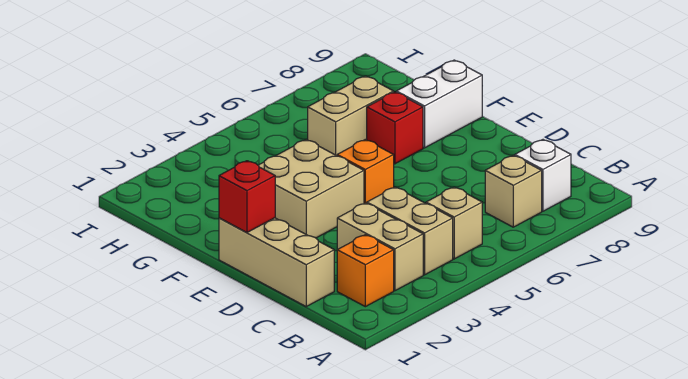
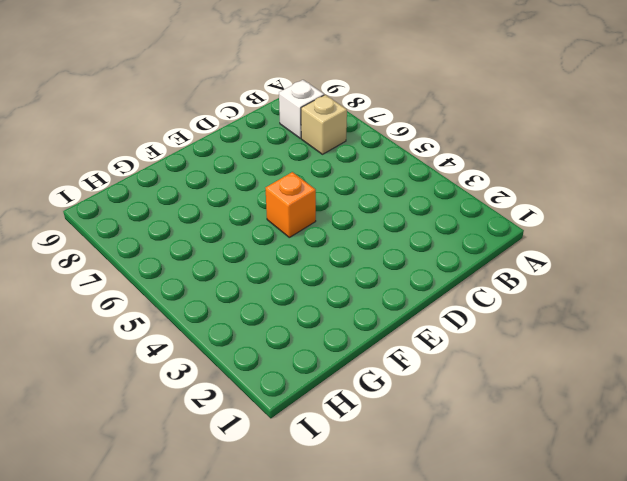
none -> orange brick B2 level 1
none -> tan brick B3:C3 level 1
none -> tan brick B4:C4 level 1

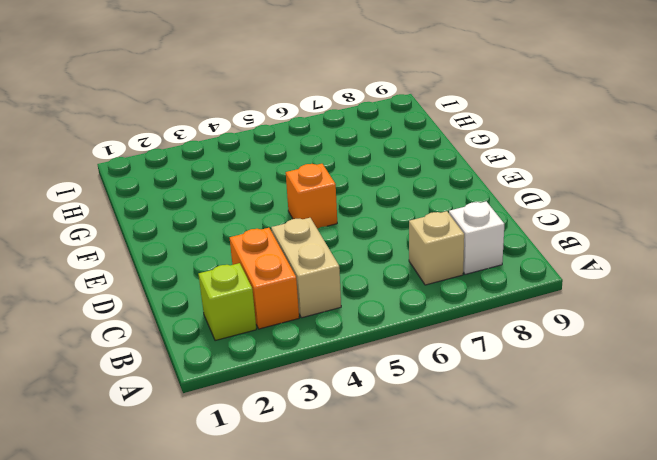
lime brick B2 level 1 -> orange brick B2 level 1
orange brick B3:C3 level 1 -> tan brick B3:C3 level 1
none -> tan brick B5 level 1
none -> tan brick C1:E1 level 1
none -> tan brick E3:F4 level 1

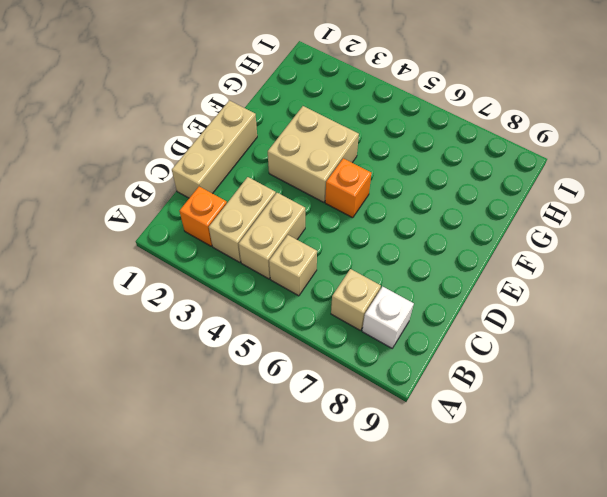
none -> red brick F7 level 1
none -> white brick F8:F9 level 1
none -> tan brick G6:G7 level 1

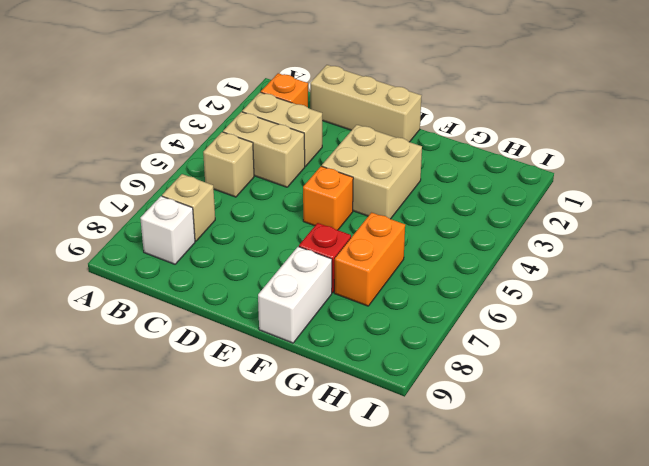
orange brick G6:G7 level 1 -> tan brick G6:G7 level 1
none -> red brick E1 level 2

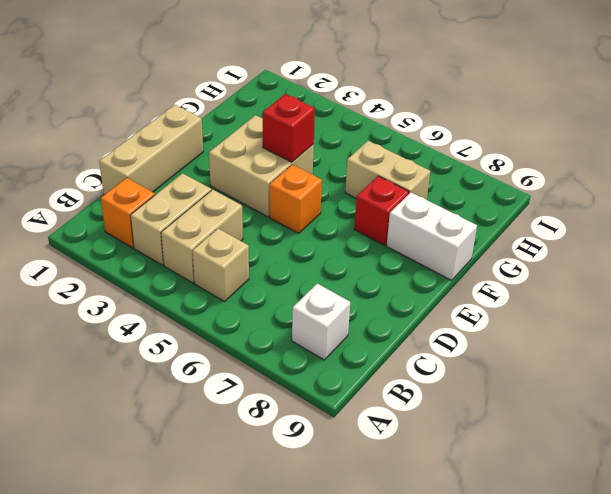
red brick F4 level 2 -> red brick E1 level 2
none -> tan brick B7 level 1

